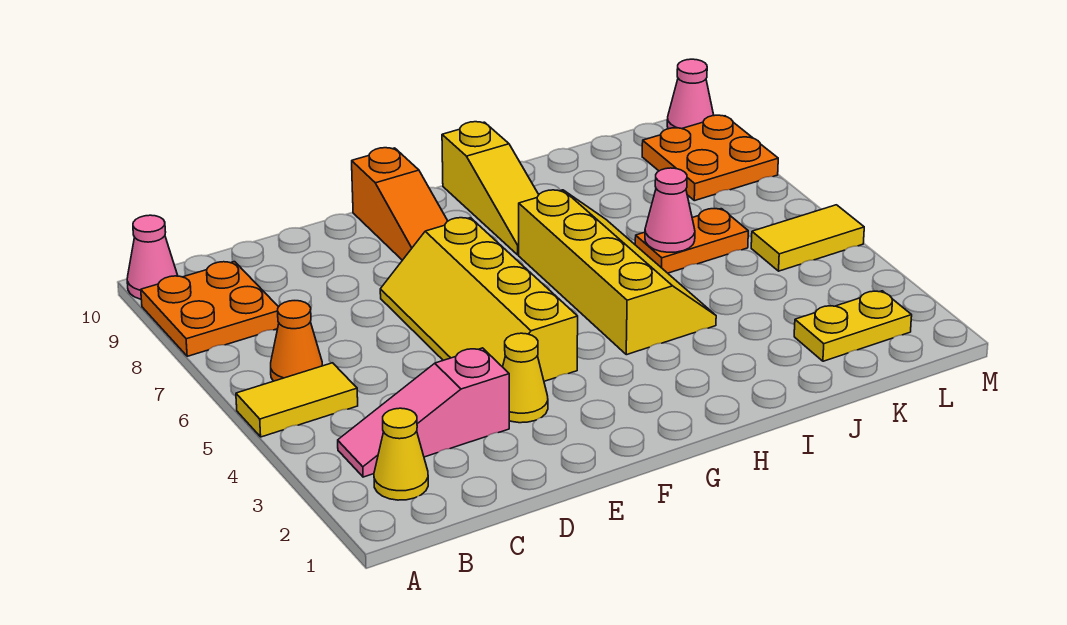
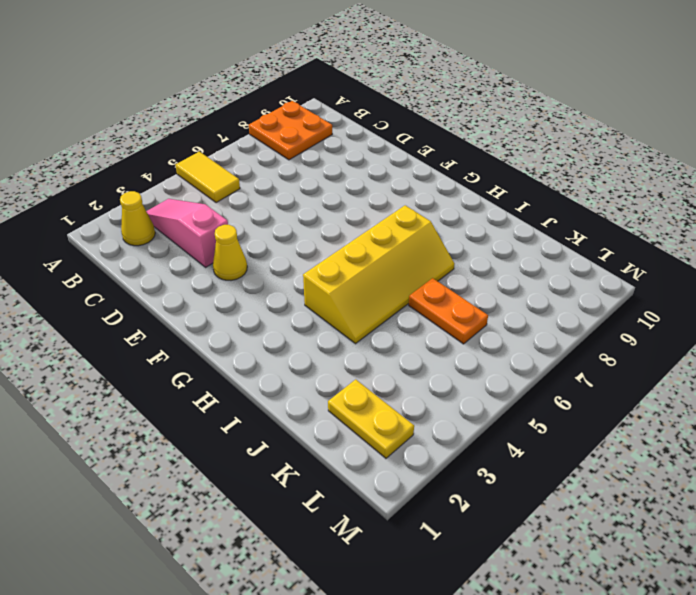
none -> pink cone A10 level 1
none -> orange cone B6 level 1
none -> yellow slope E4:F7 level 1 top F

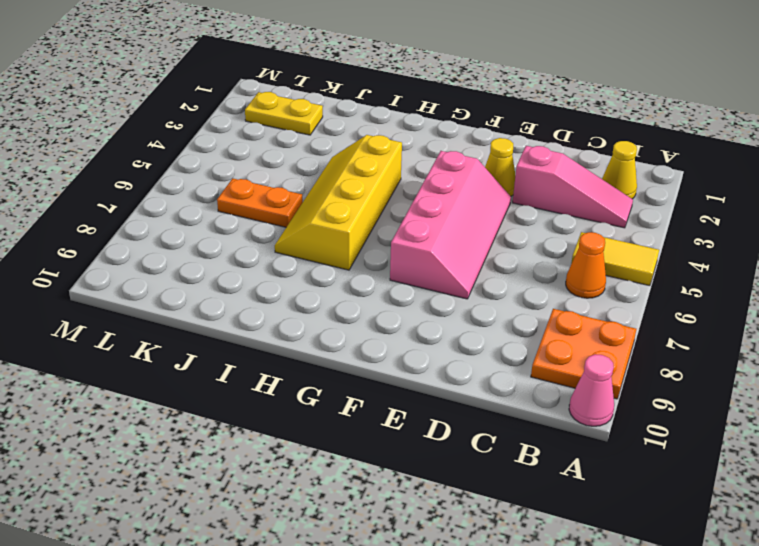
pink slope E4:F7 level 1 top F -> yellow slope E4:F7 level 1 top F
none -> orange slope F8:F10 level 1 top 10
none -> yellow slope H8:H10 level 1 top 10
none -> yellow tile L5:M5 level 1

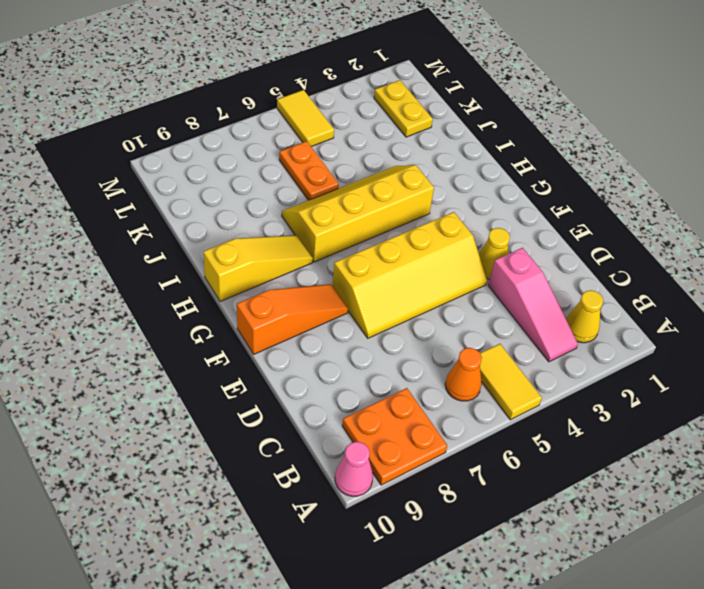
none -> orange plate L8:M9 level 1
none -> pink cone M10 level 1
none -> pink cone J6 level 2

